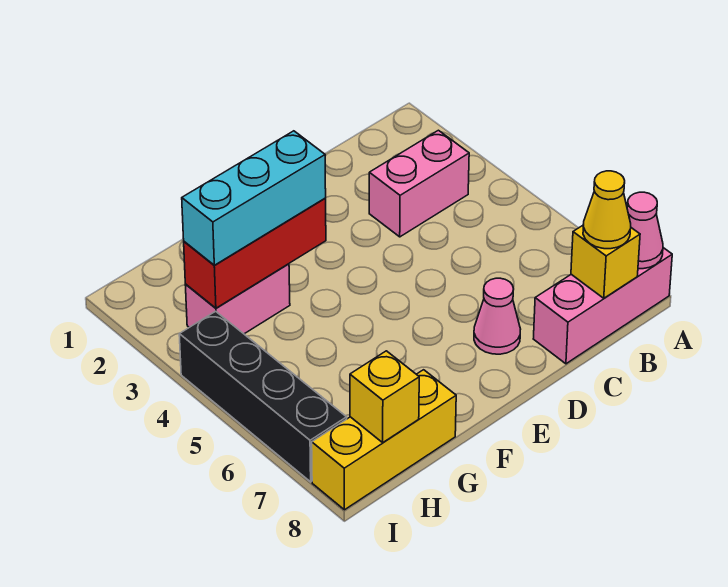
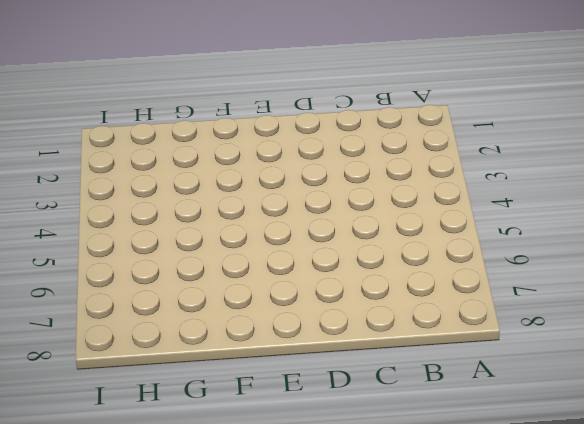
none -> pink brick A8:C8 level 1
none -> pink brick B3:C3 level 1
none -> pink cone D7 level 1

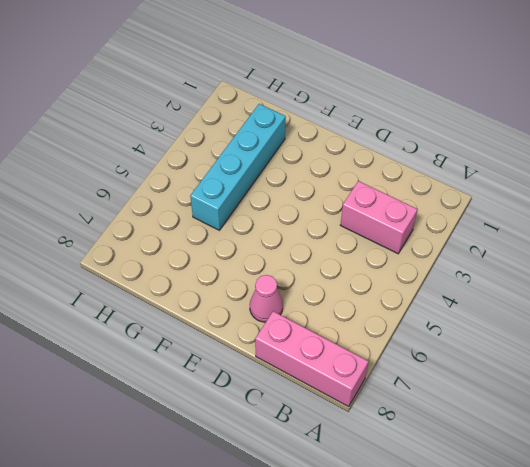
cyan brick G2:G5 level 1 -> pink brick G3:H3 level 1
none -> yellow brick G8:I8 level 1
none -> black brick I4:I7 level 1
none -> pink cone A8 level 2

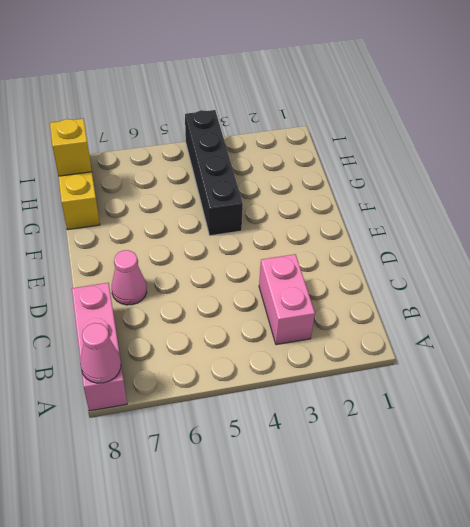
black brick F4:I4 level 1 -> black brick I4:I7 level 1
none -> pink brick G3:H3 level 1
none -> yellow brick B8 level 2
none -> red brick F3:H3 level 2

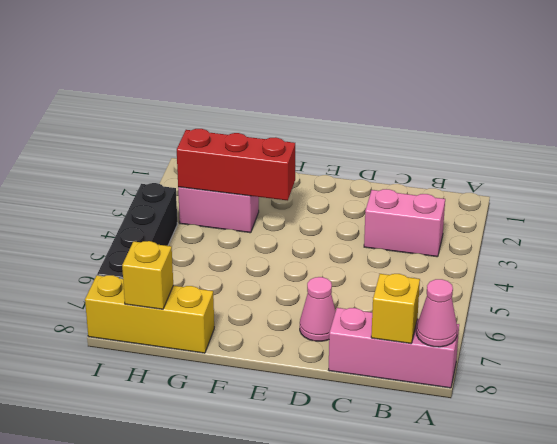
none -> yellow cone B8 level 3
none -> cyan brick F3:H3 level 3

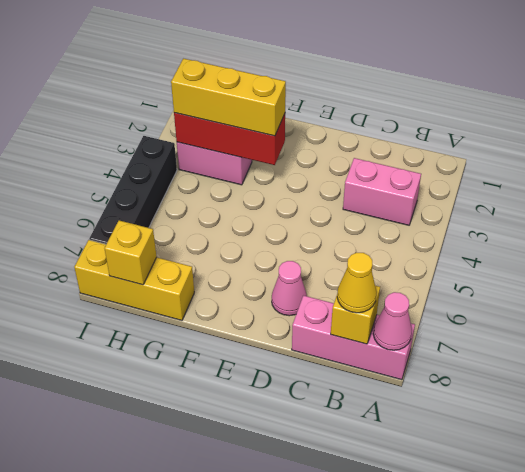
yellow brick F3:H3 level 3 -> cyan brick F3:H3 level 3

